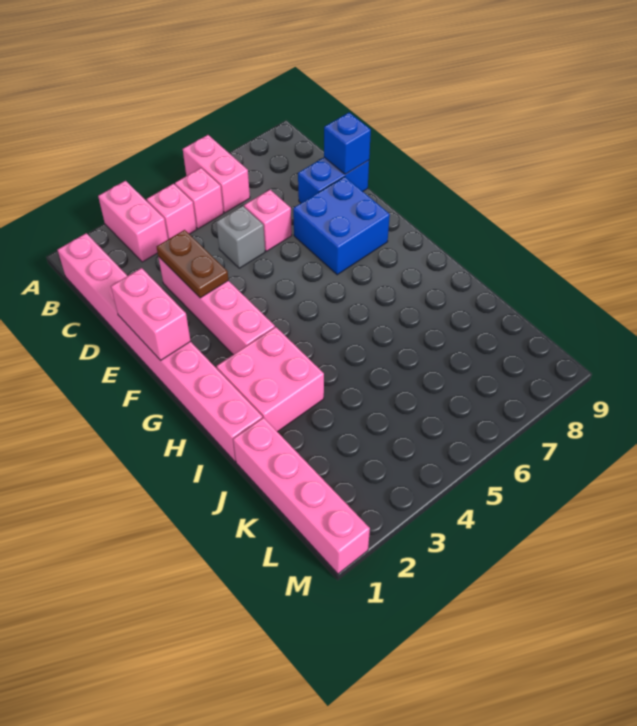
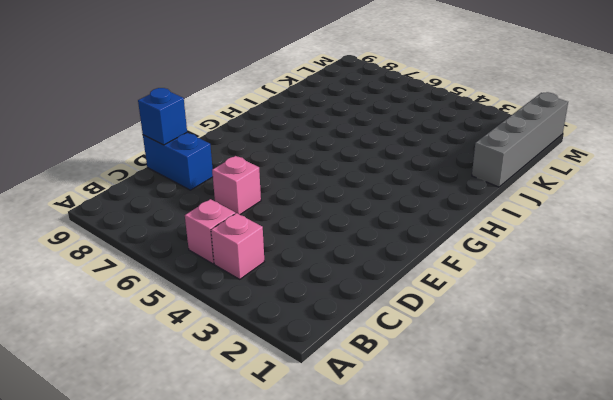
grey brick J1:M1 level 1 -> pink brick J1:M1 level 1
none -> pink brick A3:B3 level 1
none -> pink brick A6:B6 level 1
none -> pink brick B1:I1 level 1

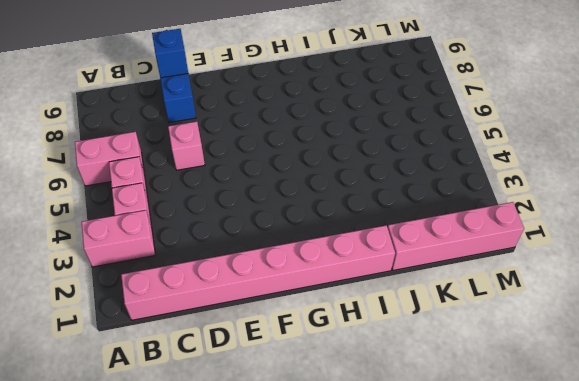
none -> pink brick D3:G3 level 1
none -> grey brick D5 level 1
none -> blue brick E7:F8 level 1

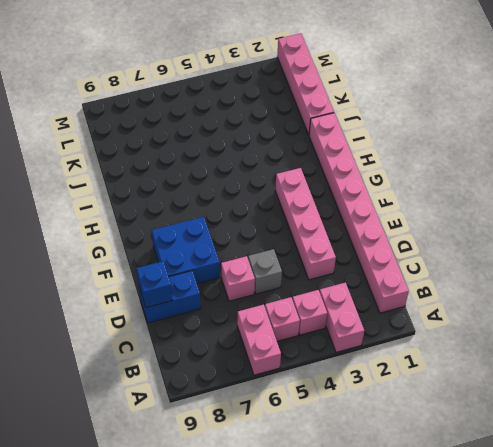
none -> pink brick H2:I3 level 1
none -> brown plate D3:E3 level 2
none -> pink brick E1:F1 level 2

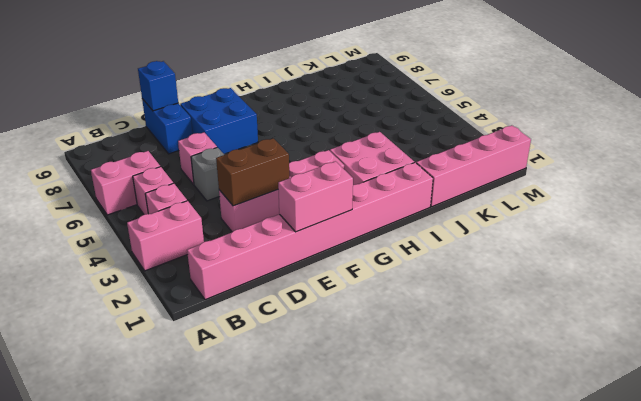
brown brick D3:E3 level 2 -> brown plate D3:E3 level 2

